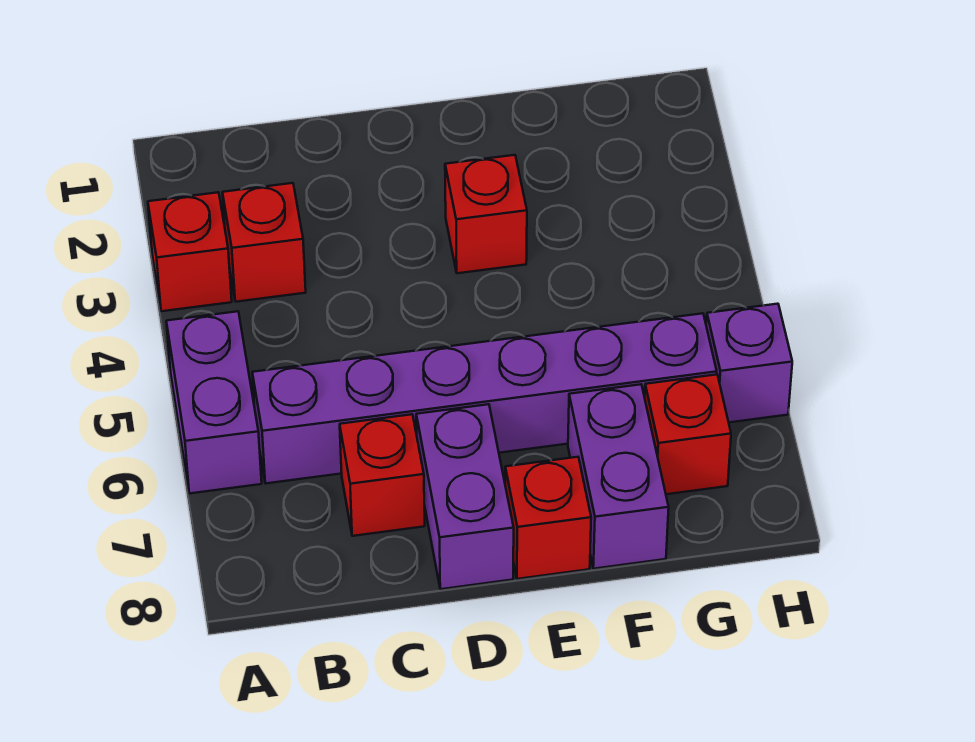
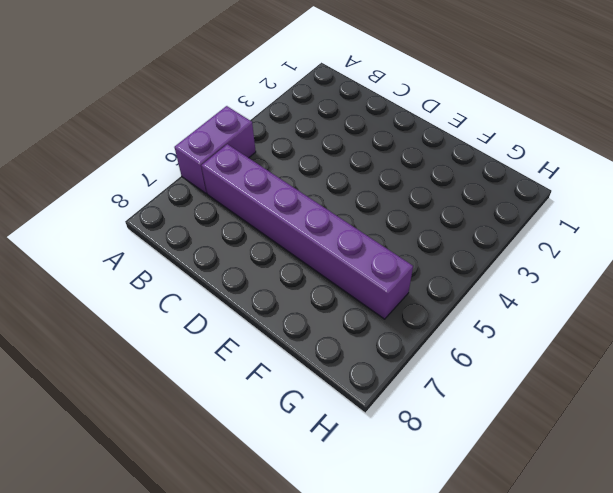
none -> red brick A3 level 1
none -> red brick B3 level 1

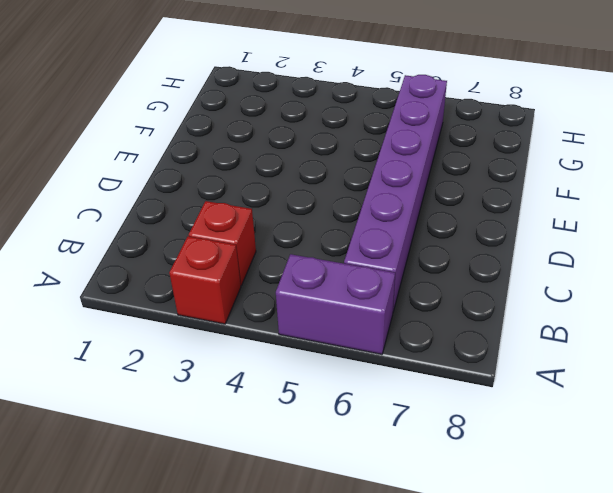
none -> red brick C7 level 1
none -> purple brick D7:D8 level 1

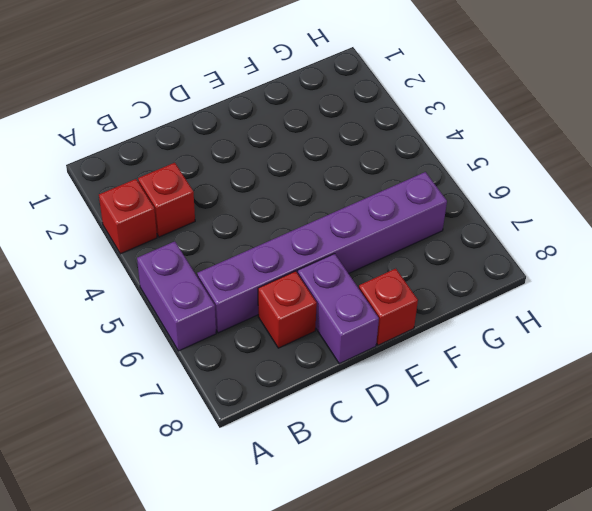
none -> red brick E3 level 1
none -> purple brick F7:F8 level 1

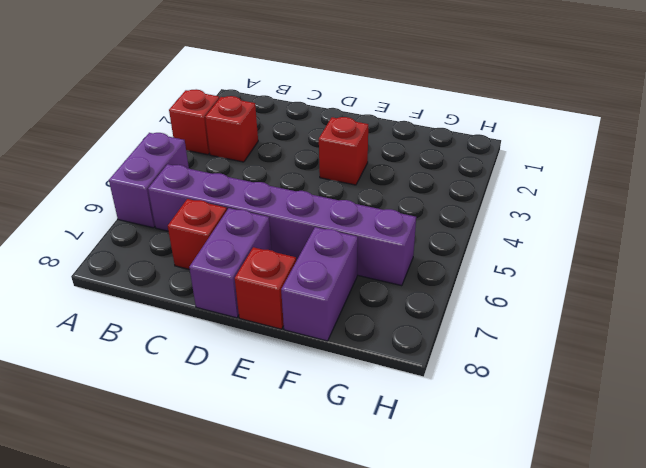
none -> red brick G7 level 1
none -> purple brick H6 level 1

